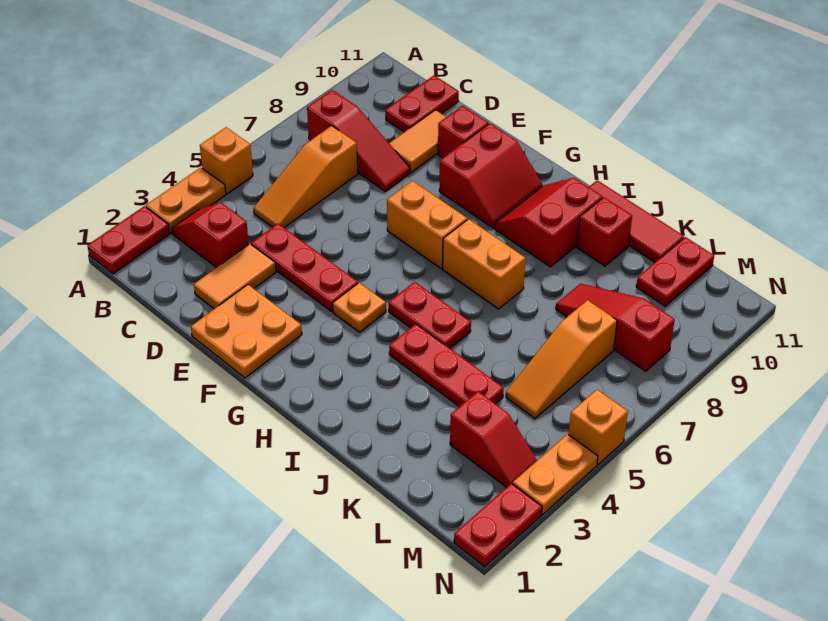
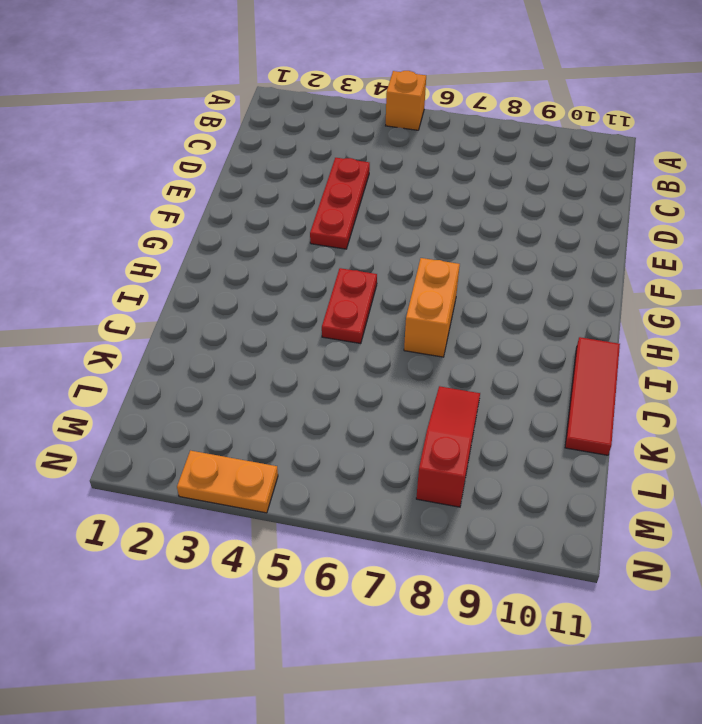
none -> red plate A1:A2 level 1
none -> orange plate A3:A4 level 1
none -> red slope B3:C3 level 1 top C

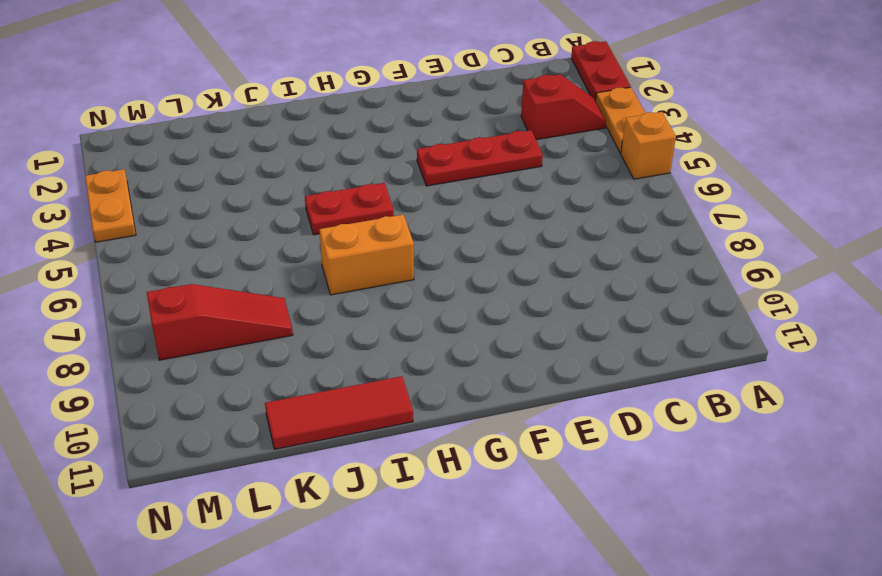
none -> red slope B8:D8 level 1 top B
none -> orange slope C5:C7 level 1 top 7
none -> red plate C10:C11 level 1

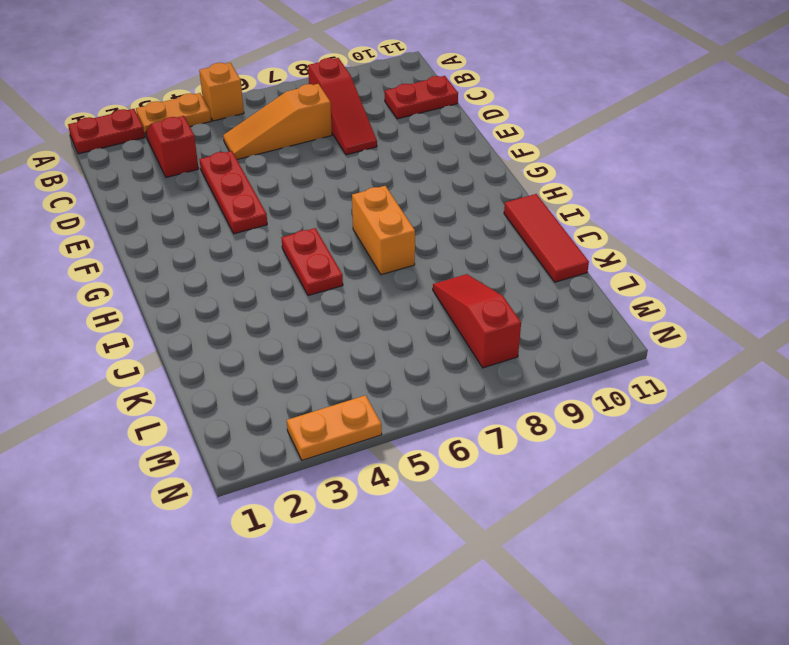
none -> orange tile D2:D3 level 1
none -> orange tile D9:D10 level 1
none -> orange plate E1:F2 level 1

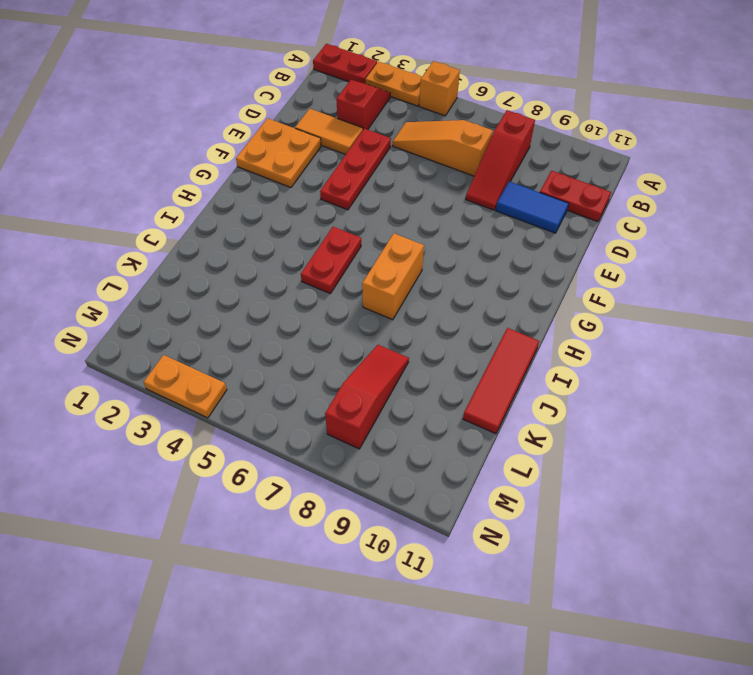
blue tile D9:D10 level 1 -> orange tile D9:D10 level 1
none -> red brick E10 level 1
none -> orange brick F7:G7 level 1
none -> red slope F9:G10 level 1 top F

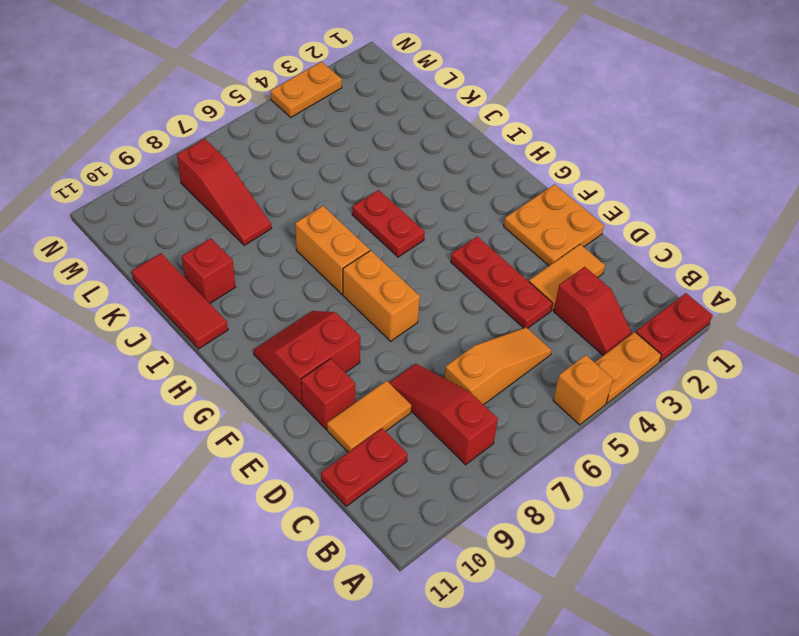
none -> orange plate G4 level 1
none -> red slope H9:I10 level 1 top I
none -> red plate I4:K4 level 1

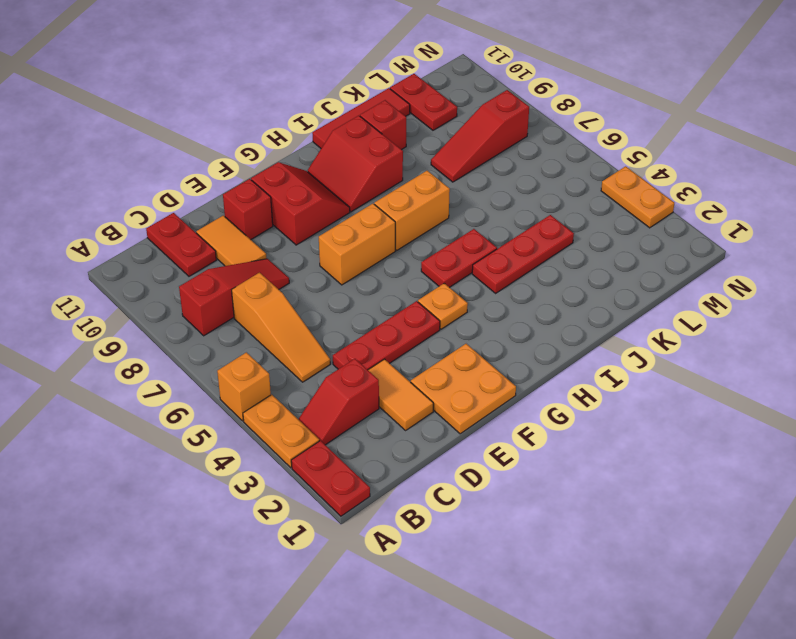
none -> red slope L3:M3 level 1 top L
none -> orange slope L5:L7 level 1 top 7
none -> red plate N1:N2 level 1

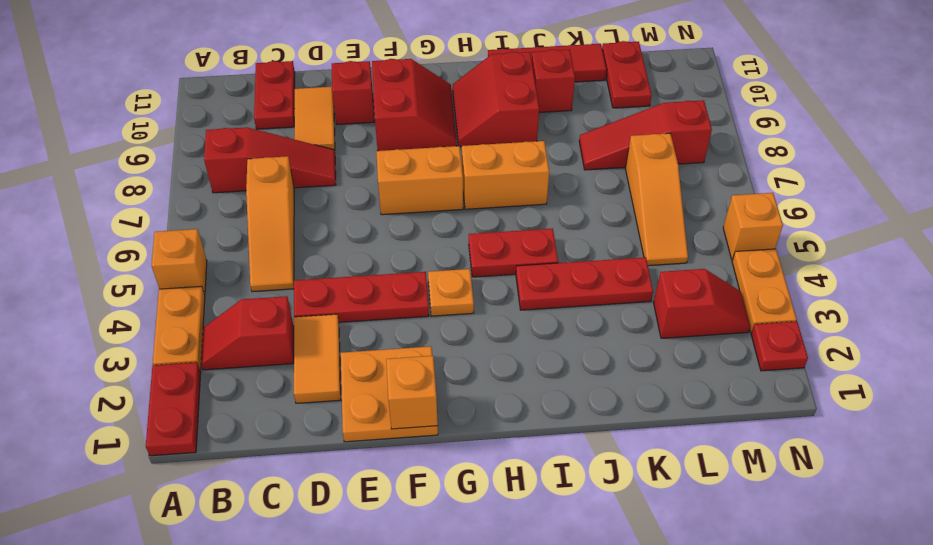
orange brick F1 level 2 -> none
red plate N2 level 1 -> red plate N1:N2 level 1

